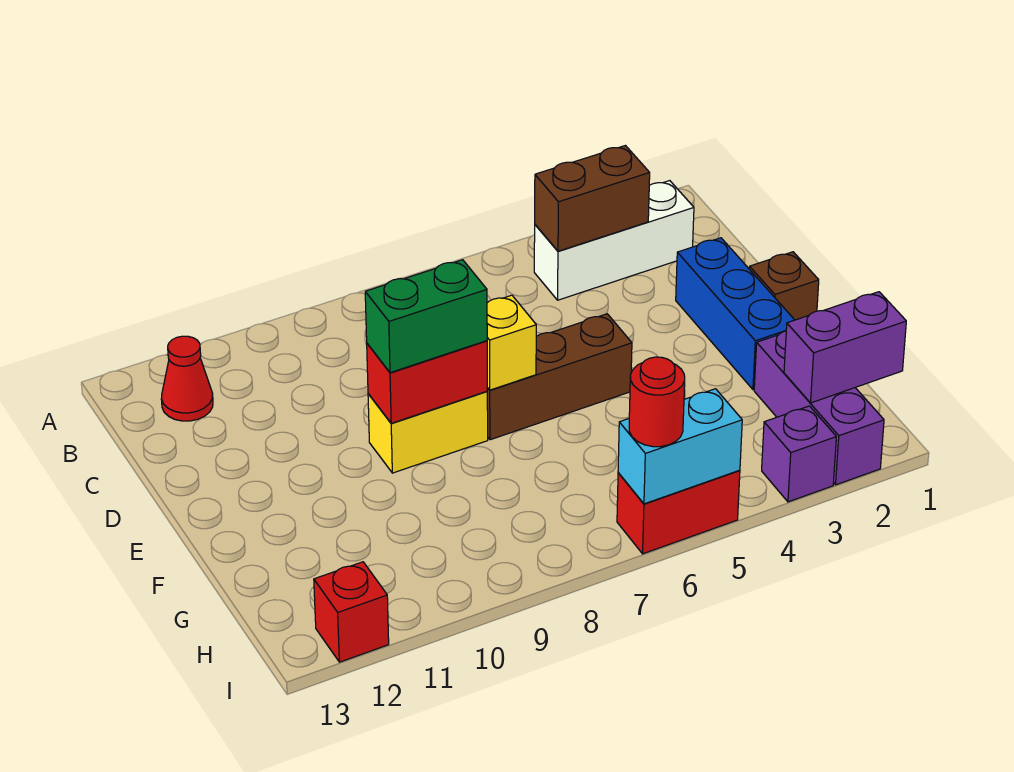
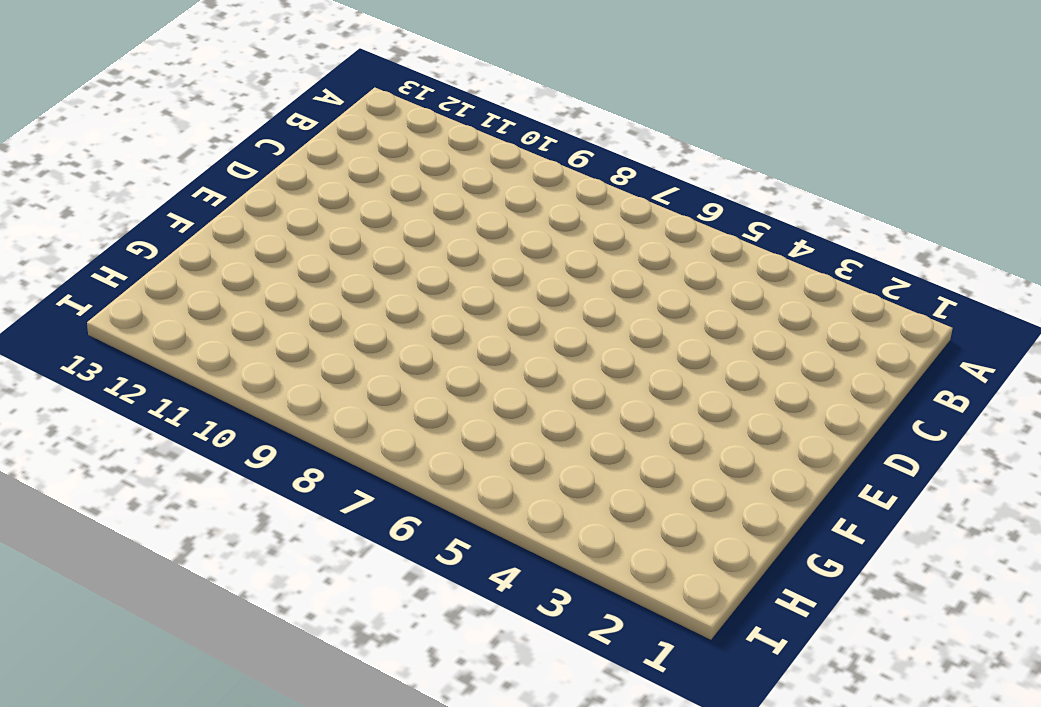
none -> white brick B2:B4 level 1
none -> red cone B12 level 1
none -> blue brick D2:F2 level 1

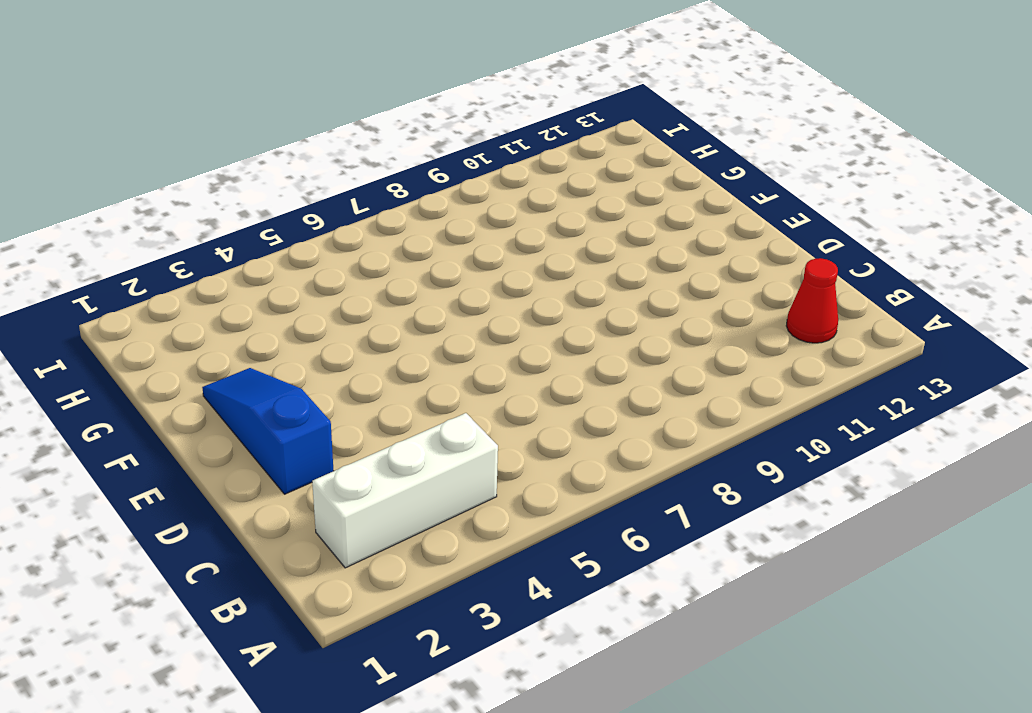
blue slope D2:F2 level 1 top D -> blue brick D2:F2 level 1
none -> brown brick E1 level 1
none -> brown brick E5:E7 level 1
none -> yellow brick E8:E9 level 1

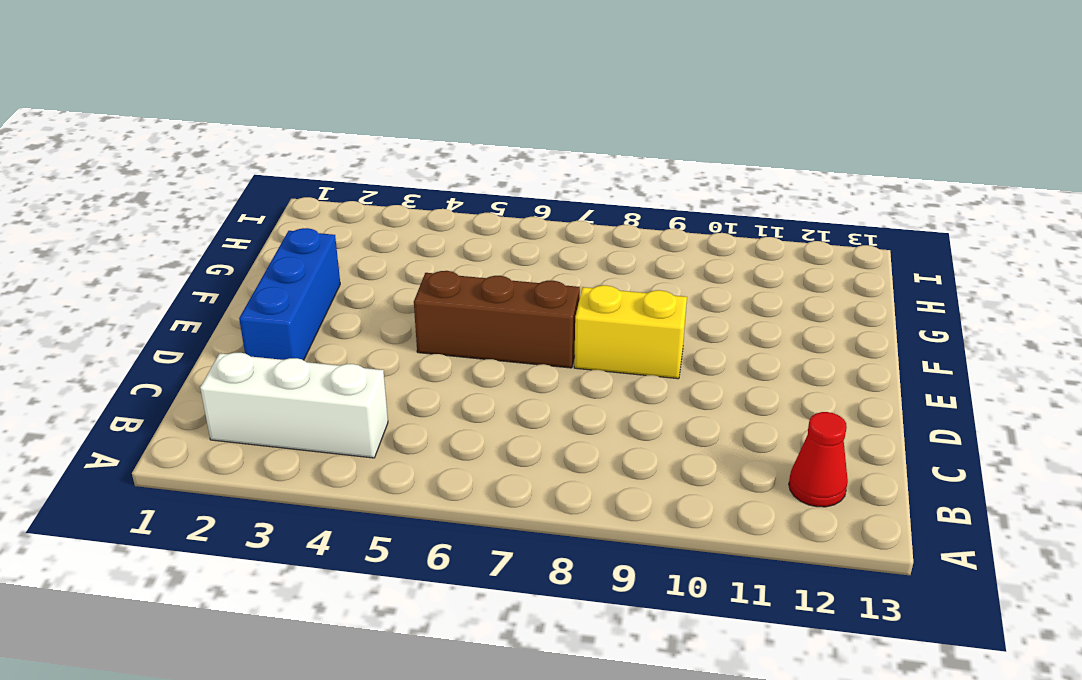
none -> brown brick E1 level 1
none -> purple brick G2:I2 level 1
none -> purple brick I3 level 1

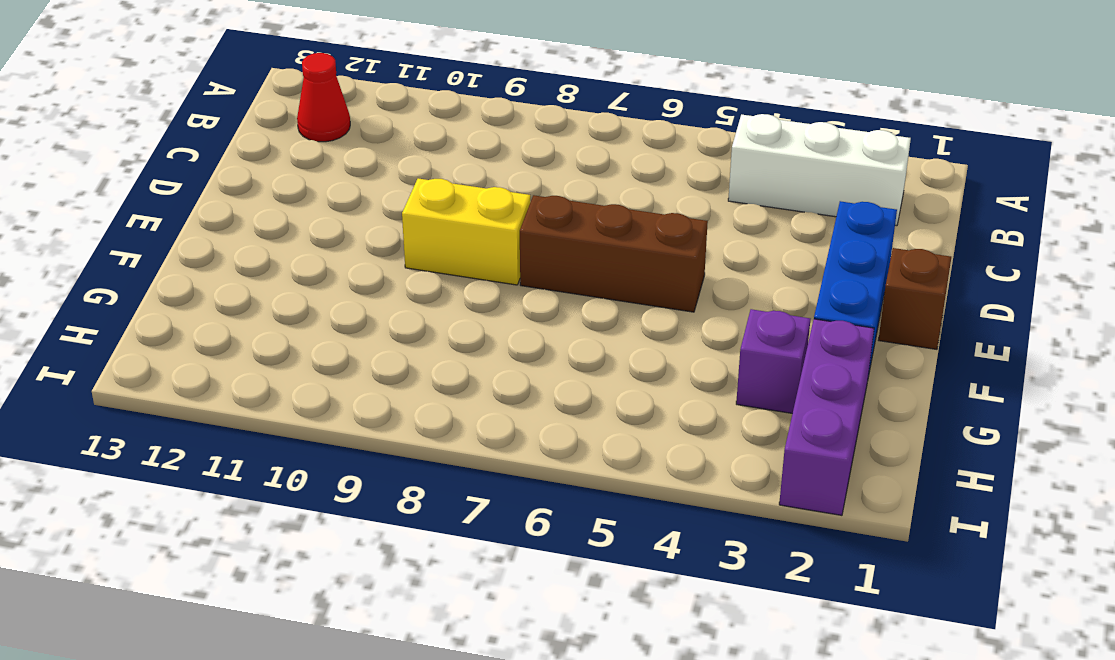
purple brick G3 level 1 -> purple brick I3 level 1
none -> red brick I5:I6 level 1
none -> red brick I12 level 1
none -> brown brick B3:B4 level 2

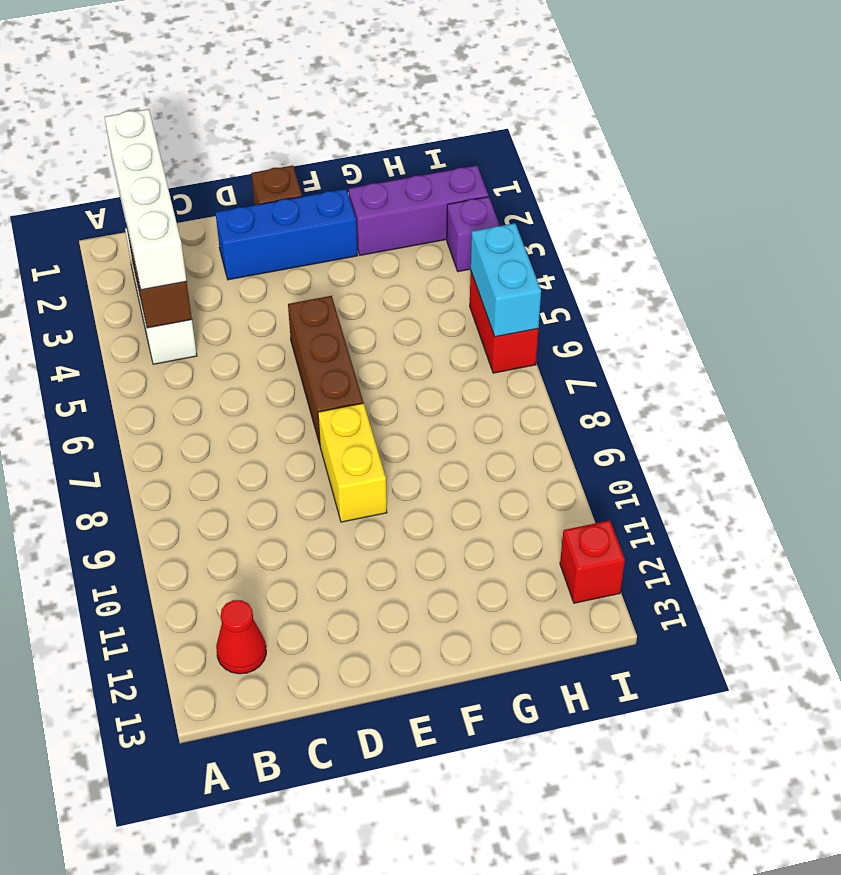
white brick B1:B4 level 3 -> none
none -> yellow brick E7 level 2
none -> red brick E8:E9 level 2
none -> purple brick H1:H2 level 2

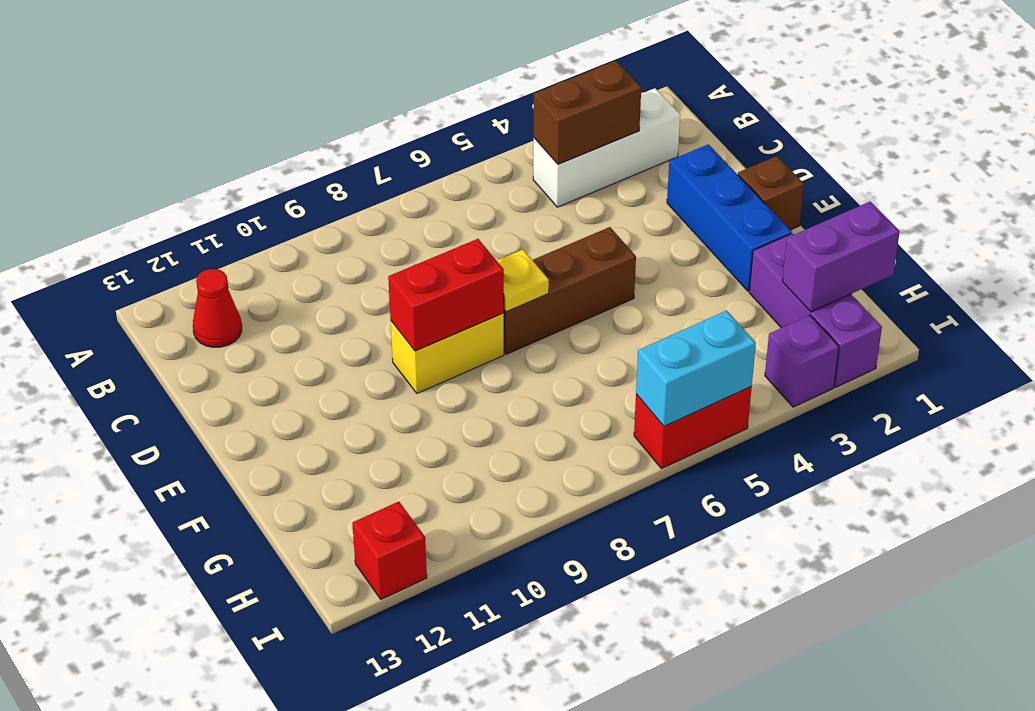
yellow plate E7 level 2 -> yellow brick E7 level 2
none -> green brick E8:E9 level 3
none -> red round brick I6 level 3

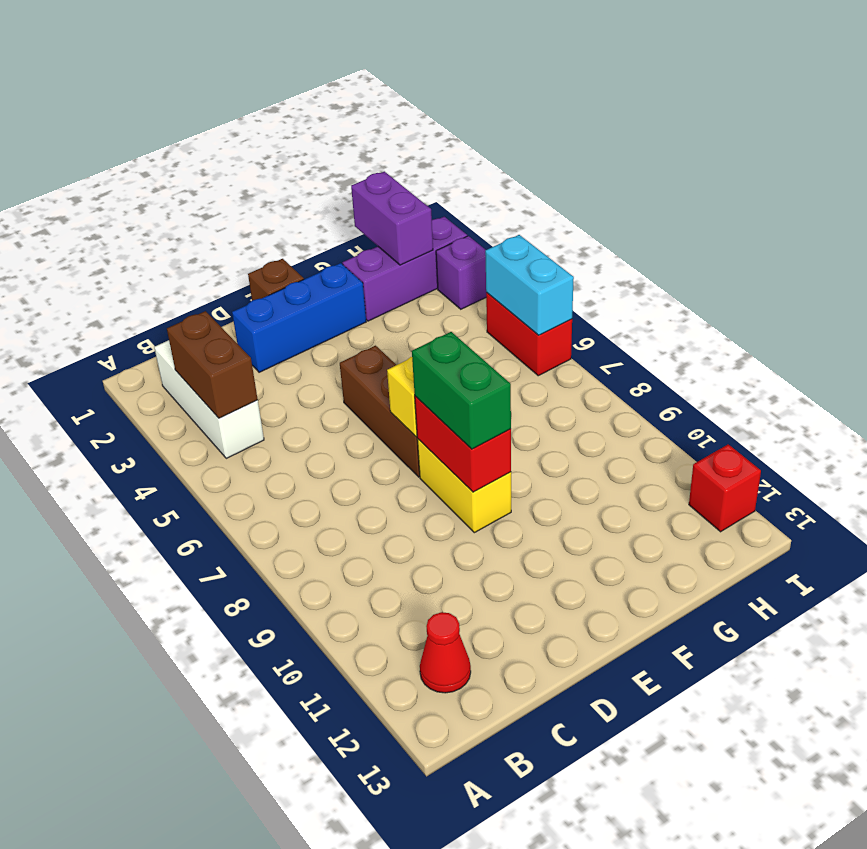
none -> red round brick I6 level 3

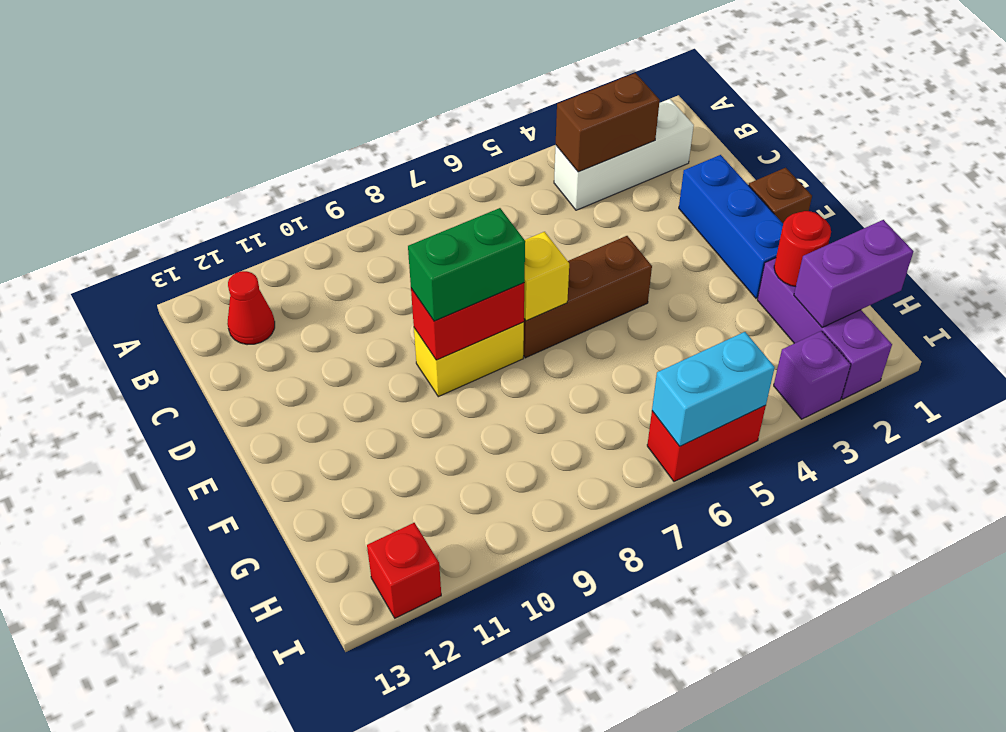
red round brick G2 level 2 -> red round brick I6 level 3

